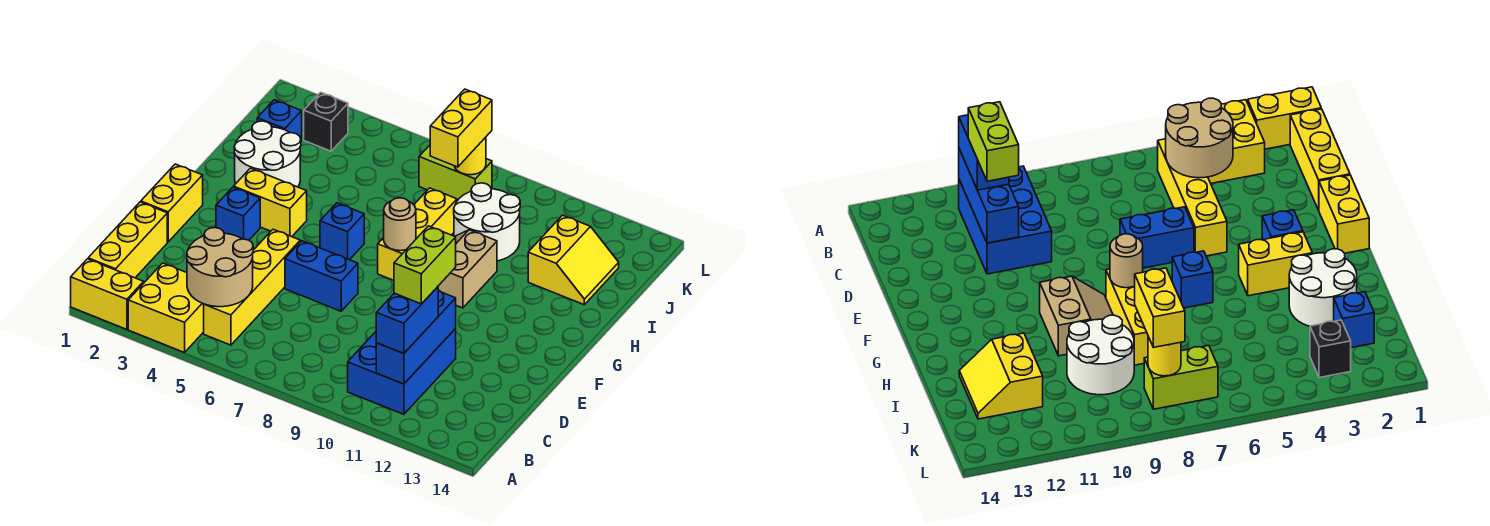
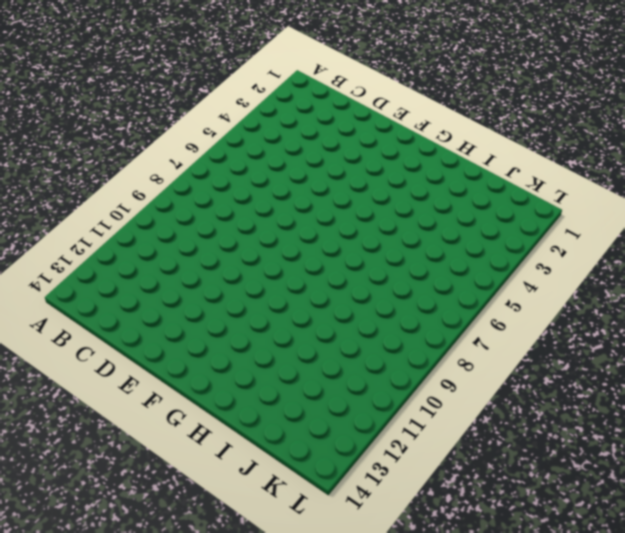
none -> yellow brick A1:A2 level 1
none -> yellow brick A3:B4 level 1
none -> yellow brick B1:D1 level 1

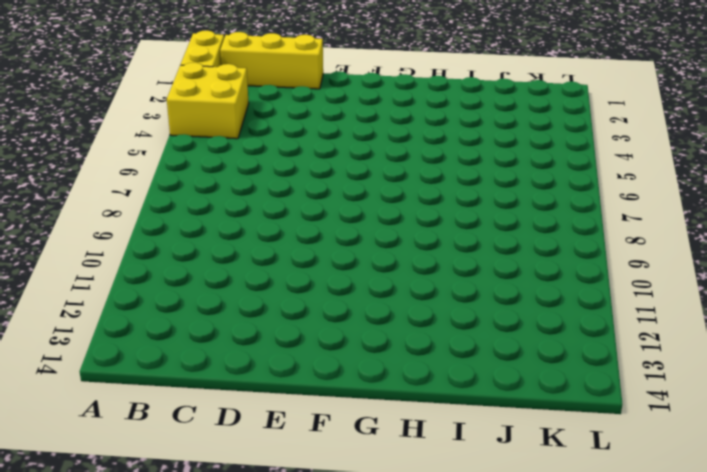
none -> yellow brick B5:E5 level 1
none -> blue brick B10:D11 level 1
none -> yellow brick E1:F1 level 1

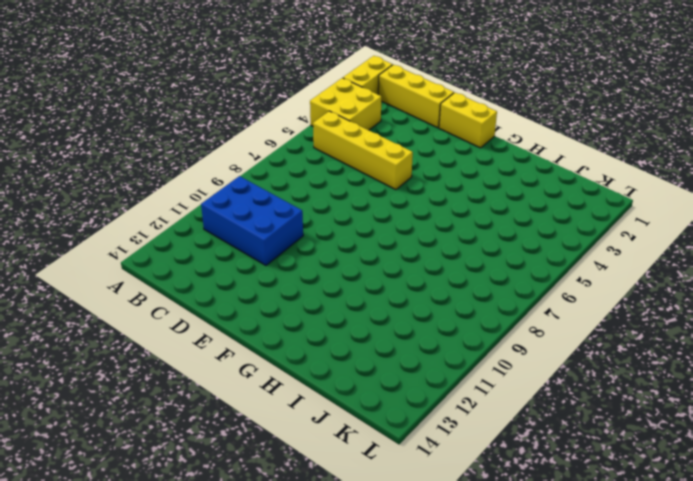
none -> blue brick E6:E7 level 1
none -> blue brick F3 level 1
none -> yellow brick G3:G4 level 1

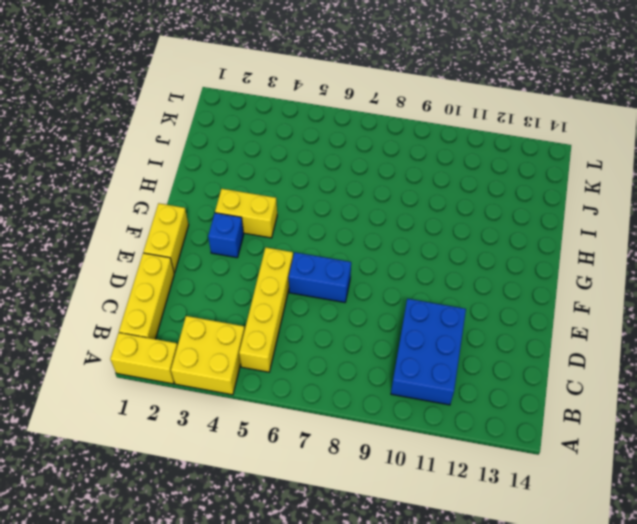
none -> blue brick G6 level 1
none -> yellow brick G8:I8 level 1
none -> tan slope G9:H10 level 1 top 10

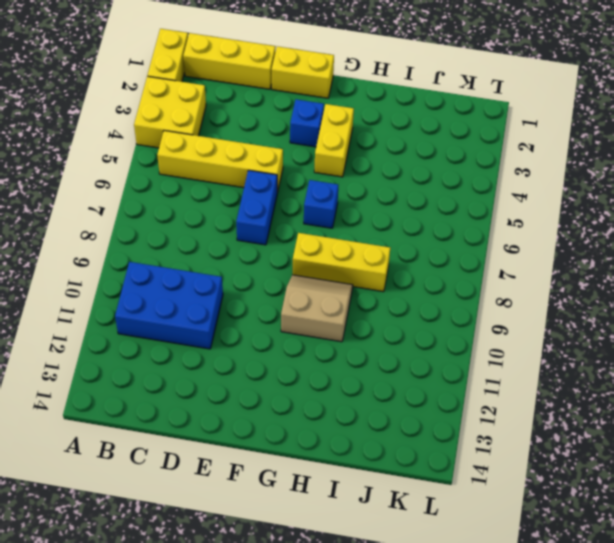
none -> white round brick H2:I3 level 1
none -> white round brick I9:J10 level 1
none -> yellow slope I12:J13 level 1 top 12

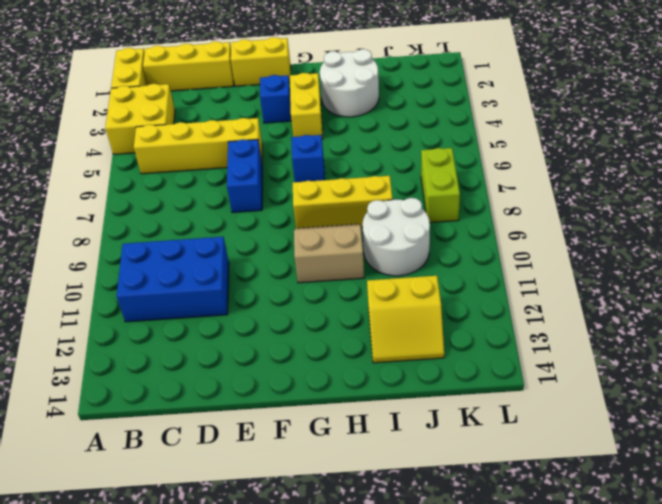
none -> blue brick J2 level 1
none -> black brick K3 level 1
none -> tan round brick B4:C5 level 2

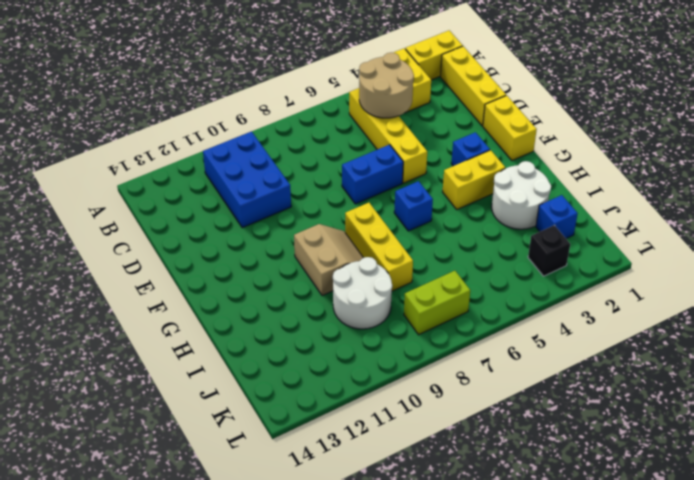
none -> yellow slope I12:J13 level 1 top 12
none -> blue brick B11:D11 level 2
none -> tan round brick G8 level 2

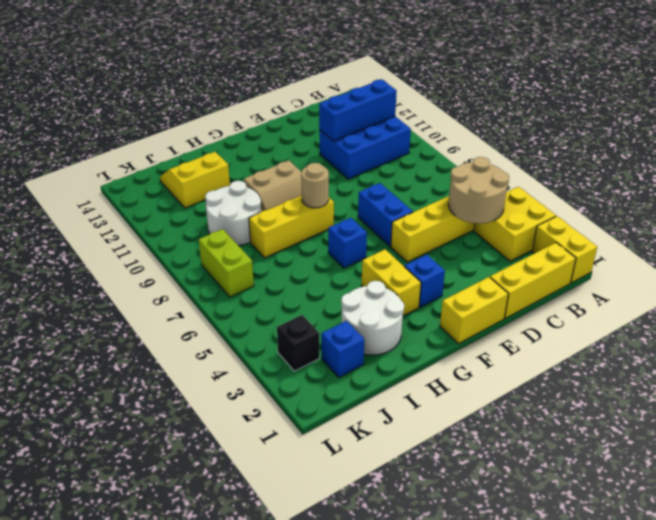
none -> yellow round brick K8 level 2
none -> blue brick B11:C11 level 3
none -> yellow brick J8:K8 level 3

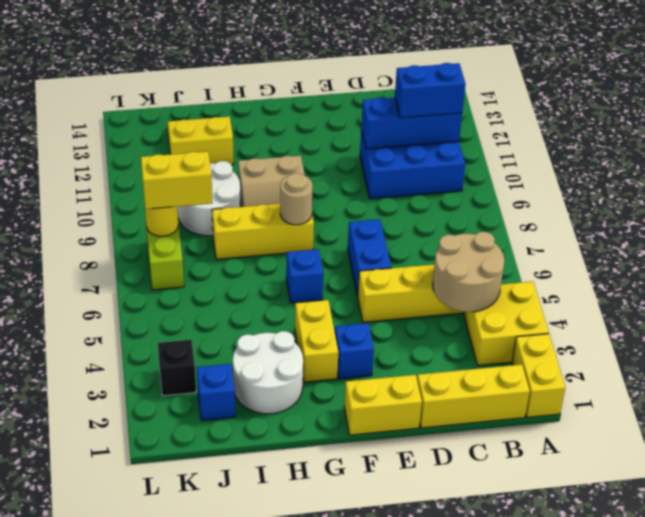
none -> lime brick C11:D11 level 4

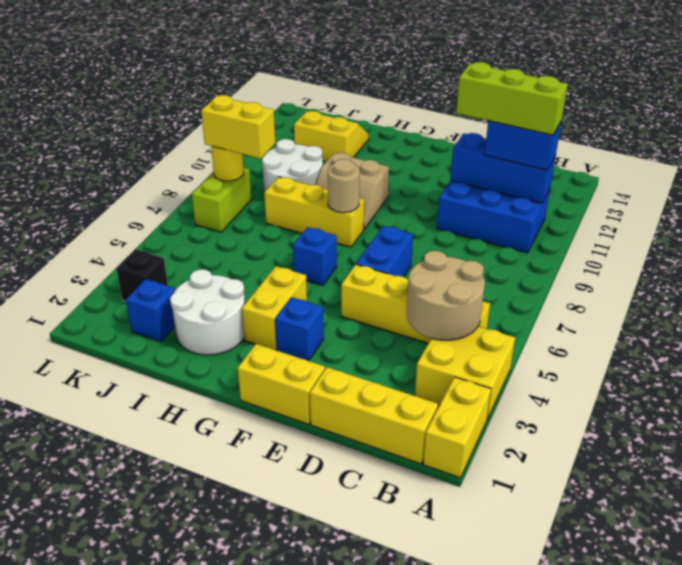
lime brick B11:D11 level 4 -> lime brick C11:D11 level 4

